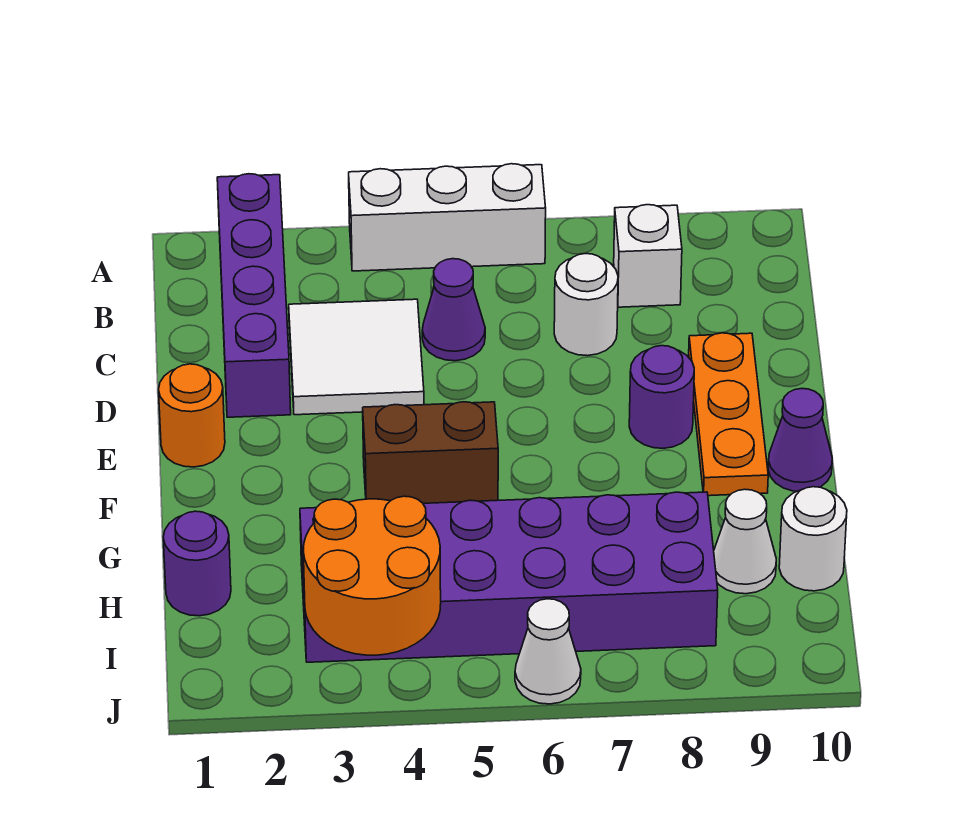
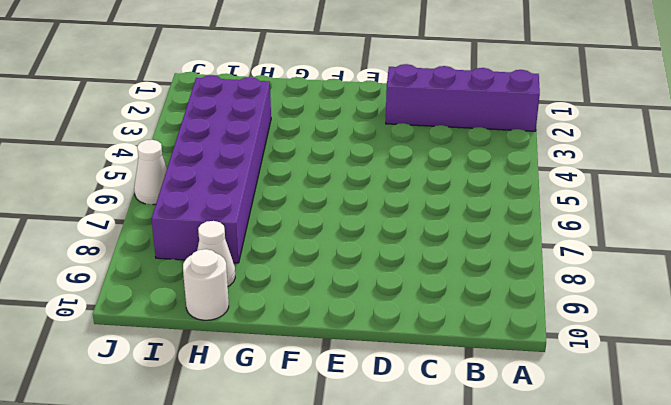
none -> white brick A4:A6 level 1
none -> white brick B8 level 1
none -> white tile C3:D4 level 1

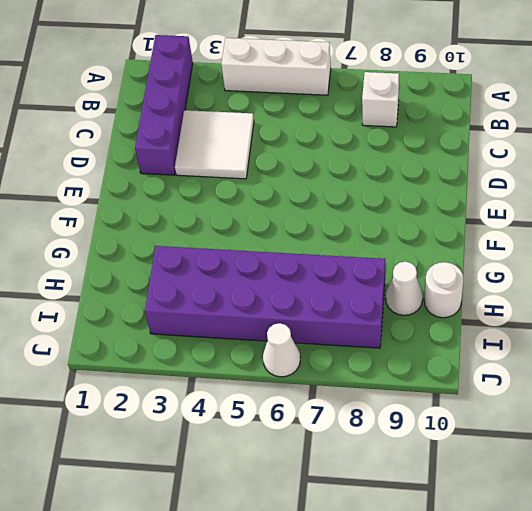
none -> purple cone C5 level 1
none -> white round brick C7 level 1
none -> orange plate D9:F9 level 1

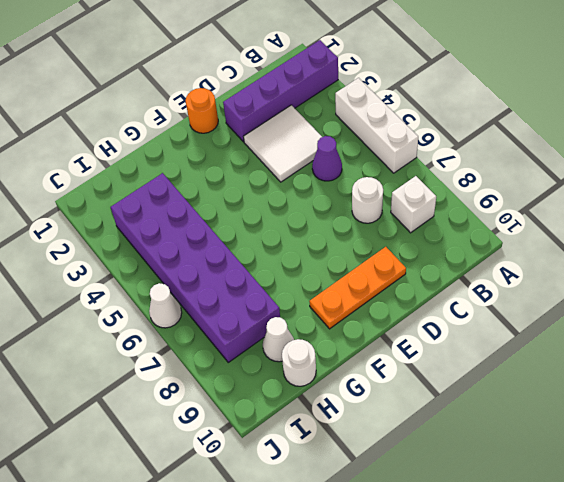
none -> purple round brick E8 level 1
none -> brown brick F4:F5 level 1
none -> purple cone F10 level 1

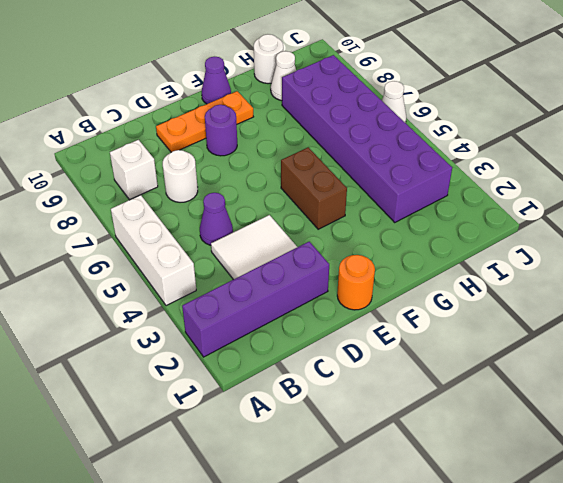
none -> purple round brick H1 level 1
none -> orange round brick I3:J4 level 2

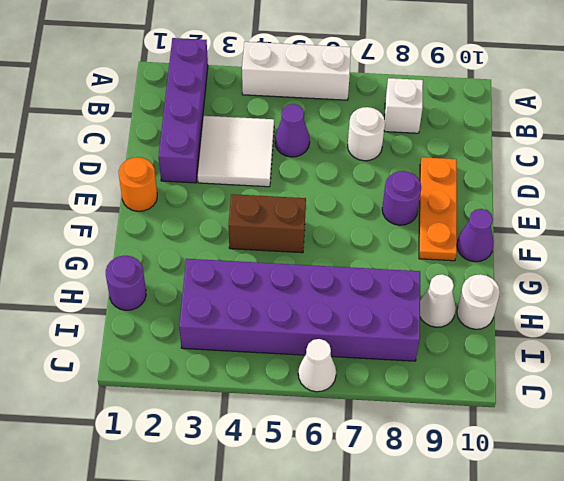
none -> orange round brick I3:J4 level 2

